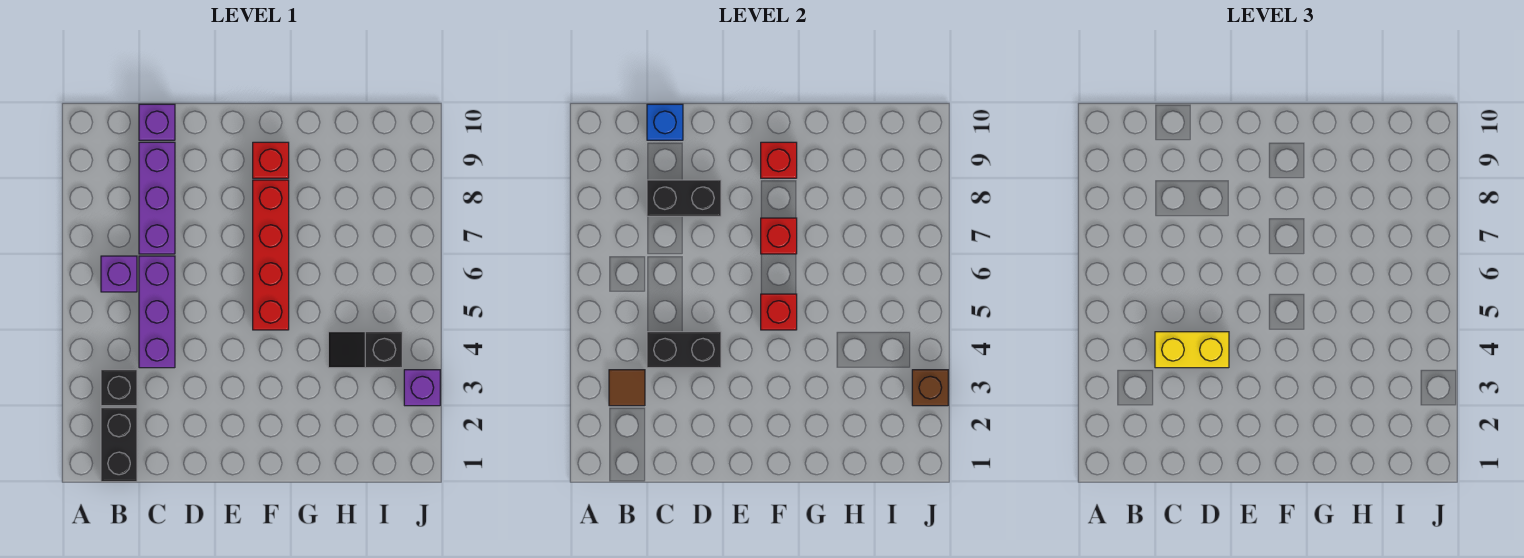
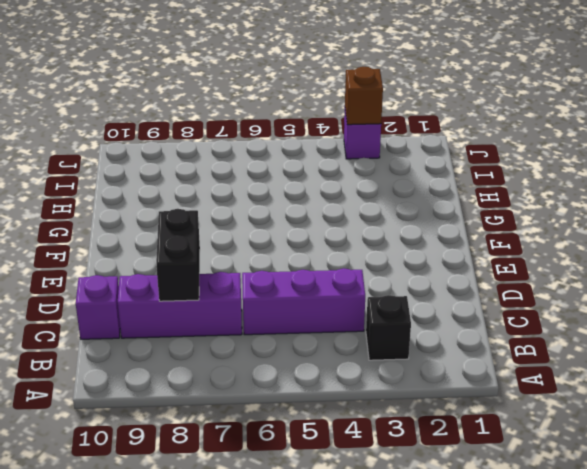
none -> black brick B1:B2 level 1
none -> purple brick B6 level 1
none -> red brick F5:F8 level 1

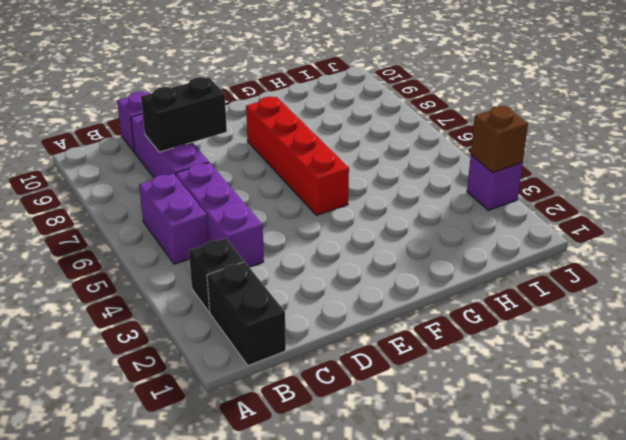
purple brick B5:B6 level 1 -> purple brick B6 level 1
none -> red brick F9 level 1
none -> black slope H4:I4 level 1 top I
none -> brown tile B3 level 2

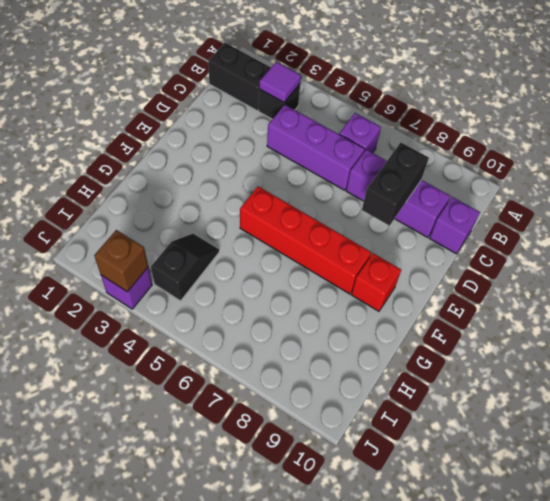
purple tile B3 level 2 -> brown tile B3 level 2
none -> black brick C4:D4 level 2
none -> blue brick C10 level 2
none -> red brick F5 level 2

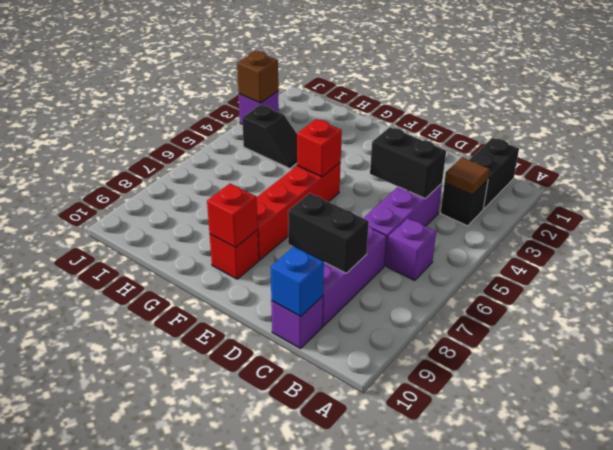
none -> red brick F7 level 2
none -> yellow brick C4:D4 level 3

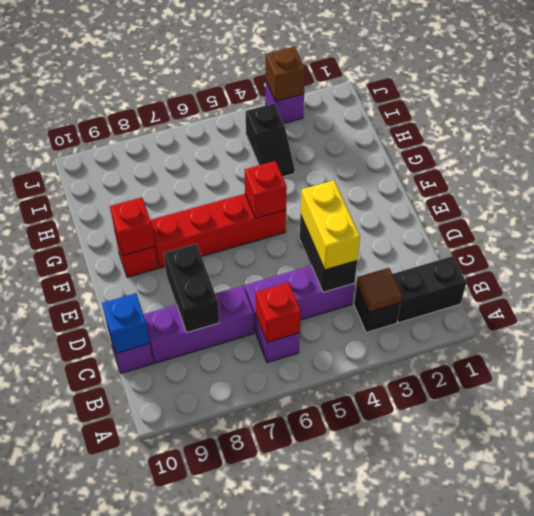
red brick B6 level 2 -> red brick F7 level 2

